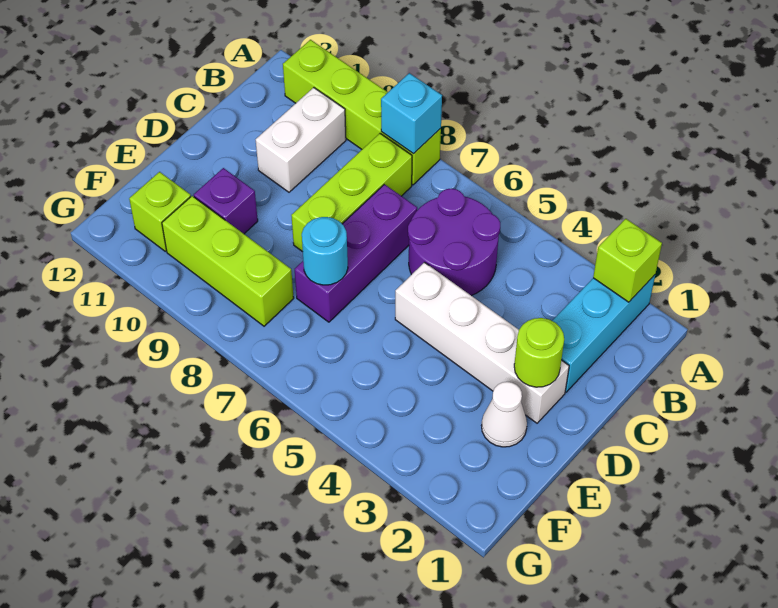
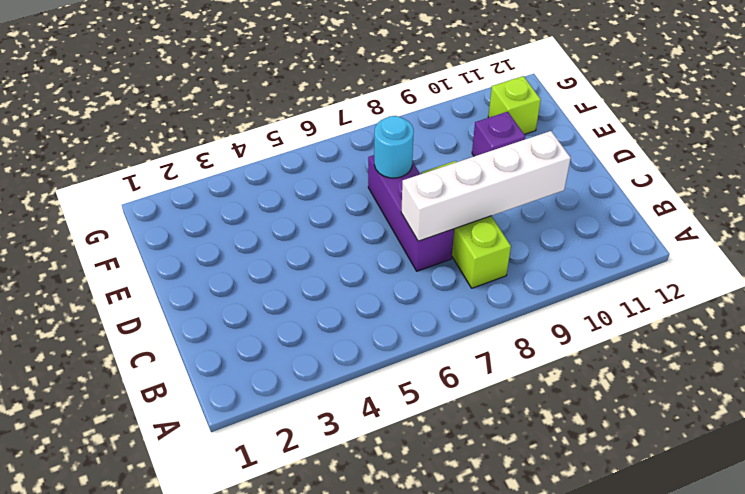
white brick C7:C10 level 2 -> white brick D2:D5 level 1
none -> cyan brick A2:C2 level 1
none -> lime brick A8:A11 level 1
none -> purple round brick B5:C6 level 1

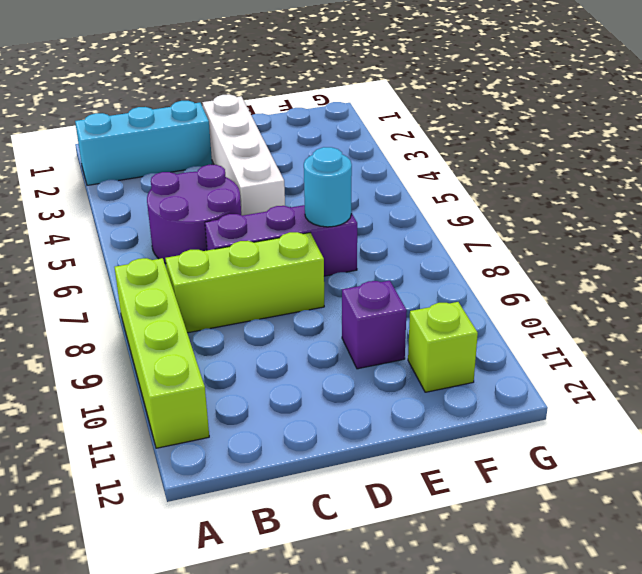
none -> white brick B10:C10 level 1
none -> white cone E2 level 1
none -> lime brick F8:F10 level 1

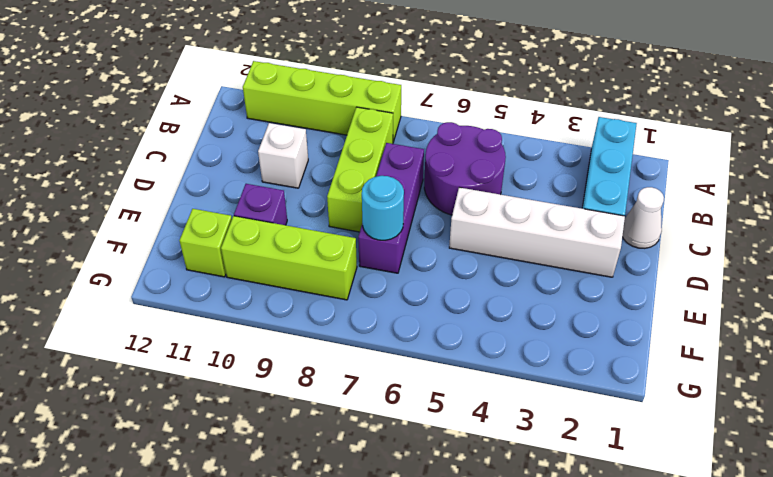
white cone C1 level 1 -> white cone E2 level 1
white brick C10 level 1 -> white brick B10:C10 level 1
none -> lime brick A2 level 2
none -> cyan brick A8 level 2
none -> lime round brick D2 level 2

